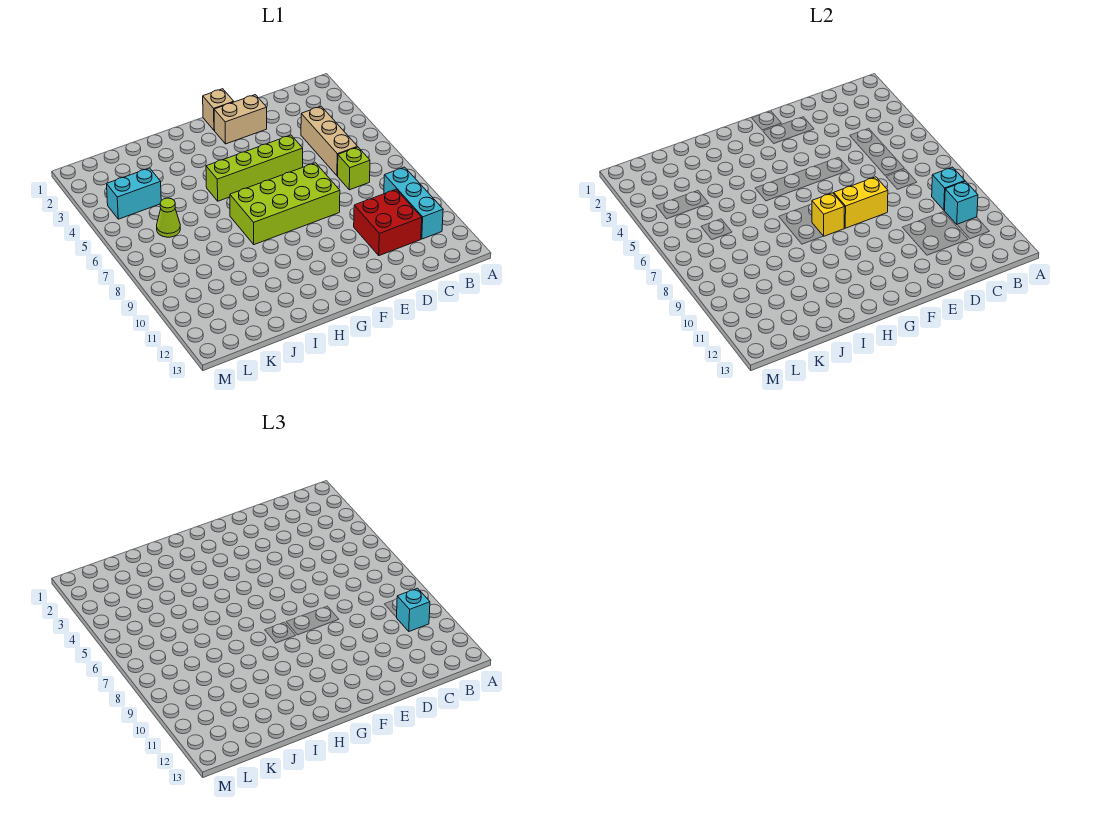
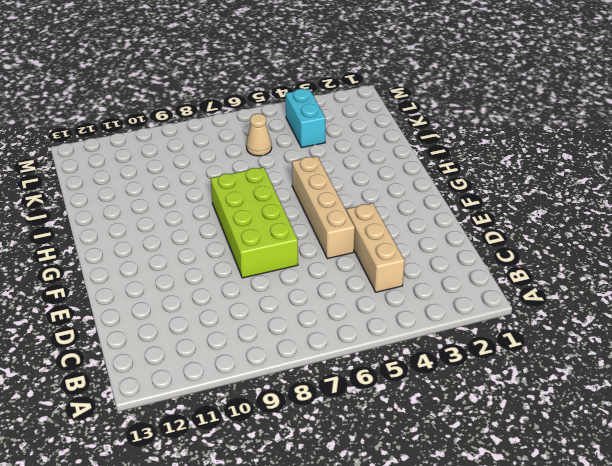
tan brick C4:E4 level 1 -> tan brick C4:C6 level 1
tan brick E5:H5 level 1 -> lime brick E5:H5 level 1
tan cone K6 level 1 -> lime cone K6 level 1
none -> cyan brick B9:B11 level 1
none -> lime brick C7 level 1
none -> red brick C10:D11 level 1

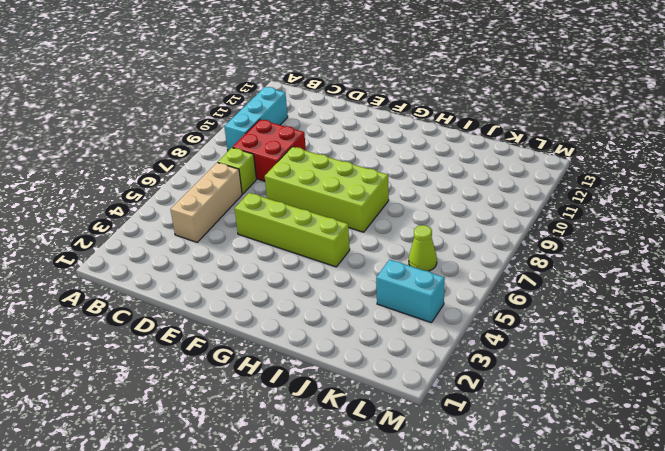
red brick C8:D9 level 1 -> red brick C10:D11 level 1
none -> tan brick E2:F2 level 1
none -> tan brick F1 level 1
none -> cyan brick B9 level 2

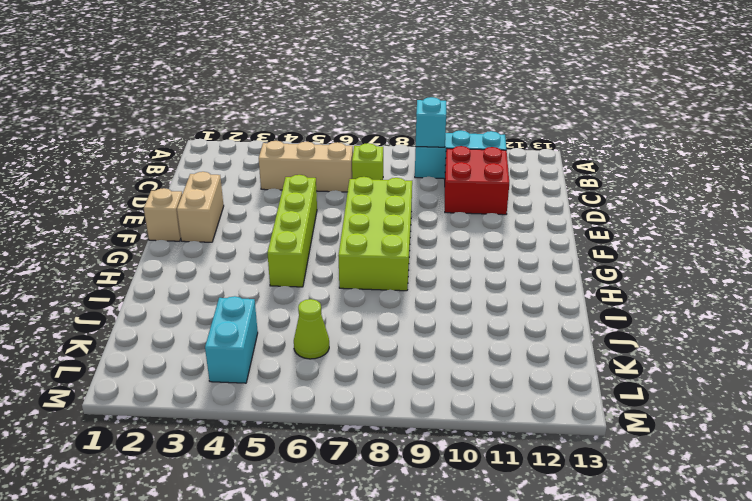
none -> cyan brick B10 level 2
none -> yellow brick E8:F8 level 2
none -> yellow brick G8 level 2

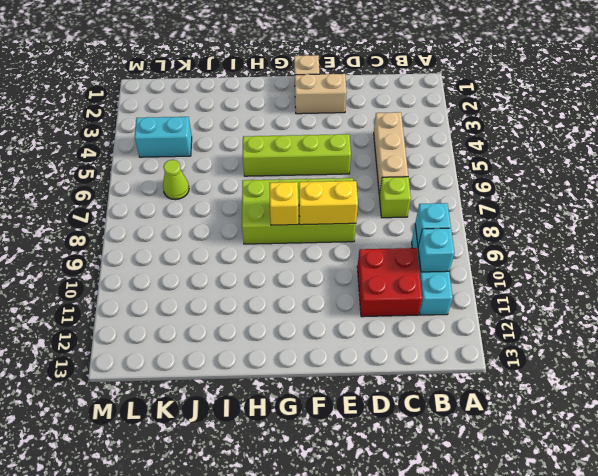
none -> cyan brick B10 level 3

